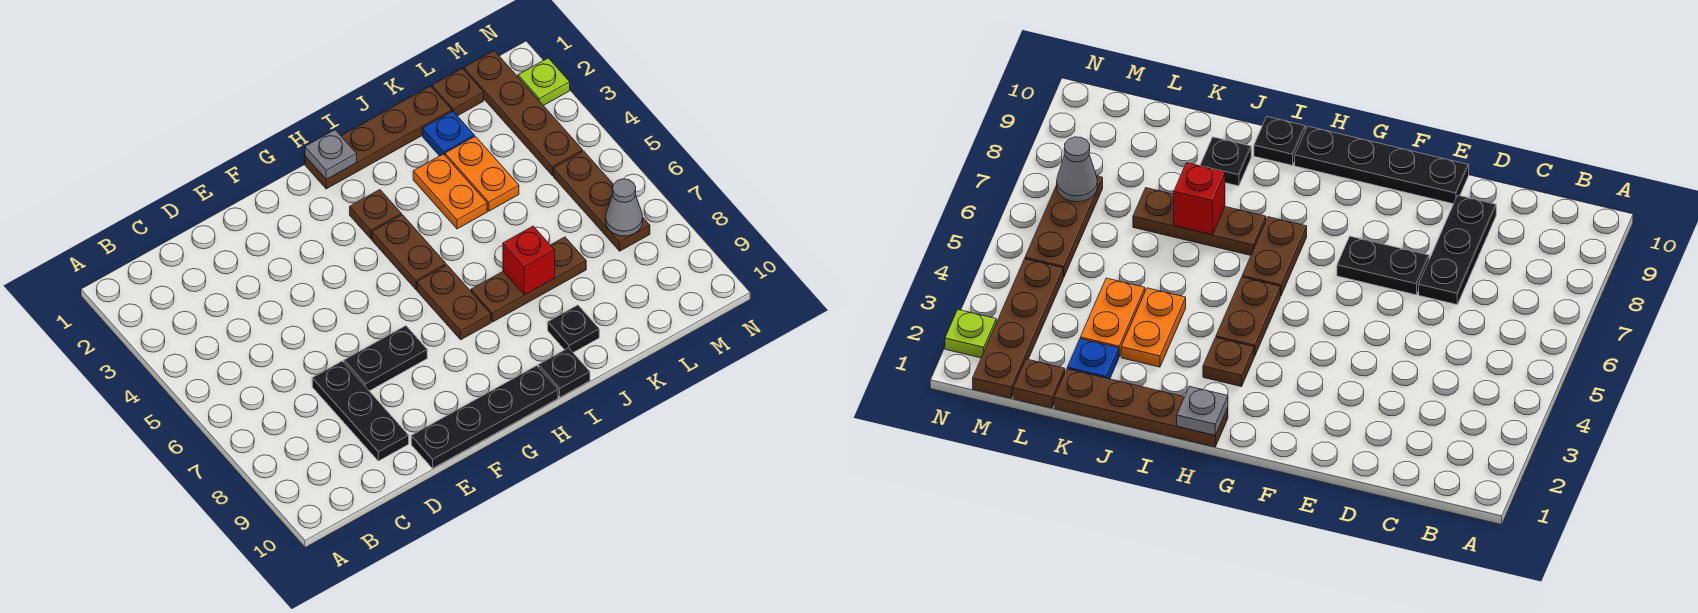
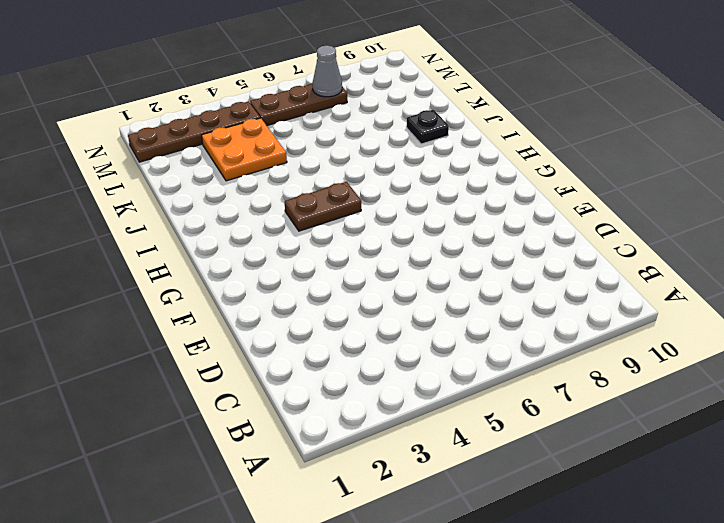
orange plate K3:L4 level 1 -> orange plate K3:K4 level 1
none -> black plate D7:D9 level 1
none -> black plate E7:F7 level 1
none -> black plate E10:H10 level 1

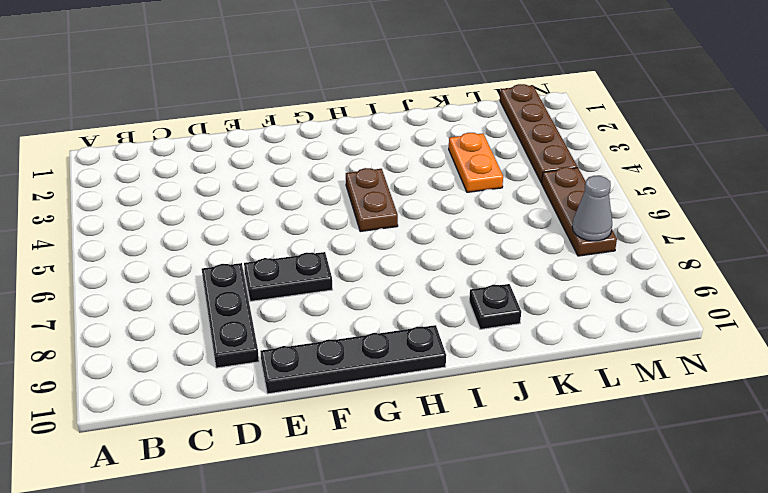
none -> brown plate H1:K1 level 1
none -> brown plate H3 level 1
none -> brown plate H6:H7 level 1

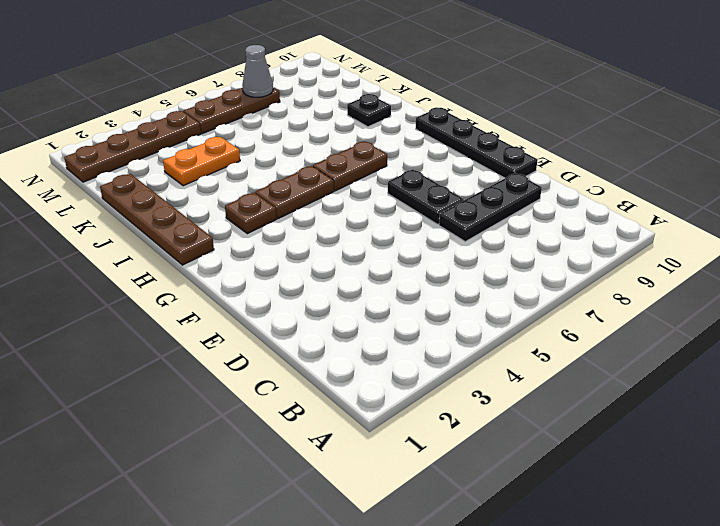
none -> brown plate I7:K7 level 1
none -> black plate I10 level 1
none -> orange plate J3:J4 level 1

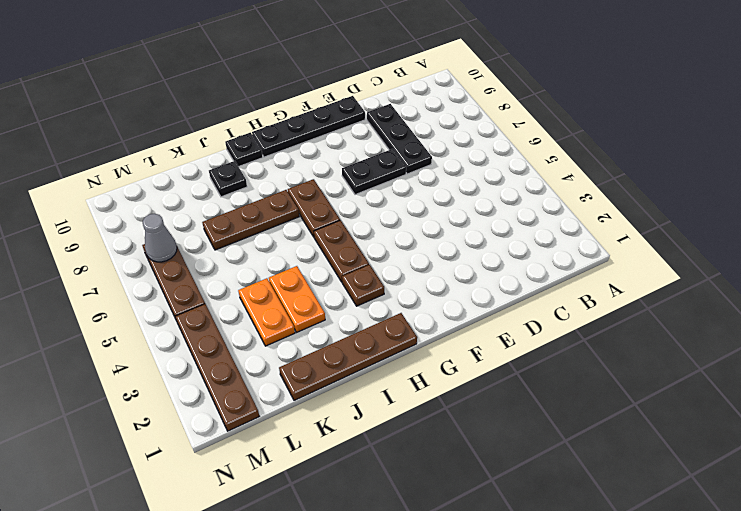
none -> blue plate K2 level 1
none -> brown plate L1 level 1
none -> lime plate N2 level 1

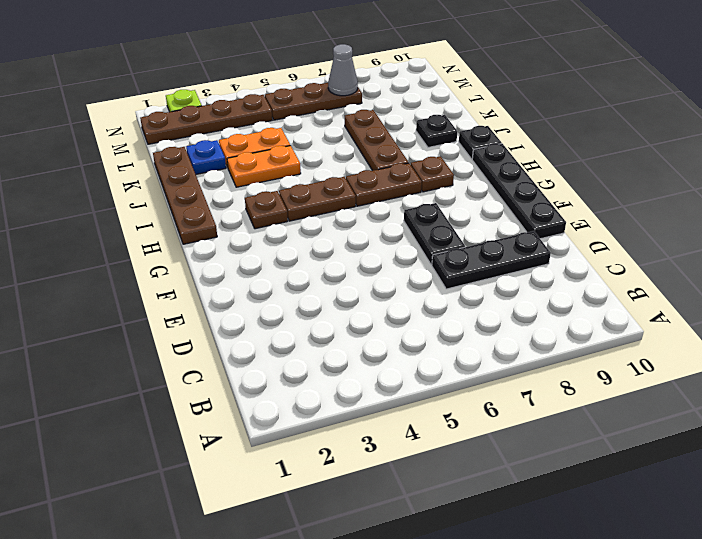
brown plate H8 level 1 -> brown plate L1 level 1
none -> grey plate H1 level 2
none -> red brick J7 level 2

